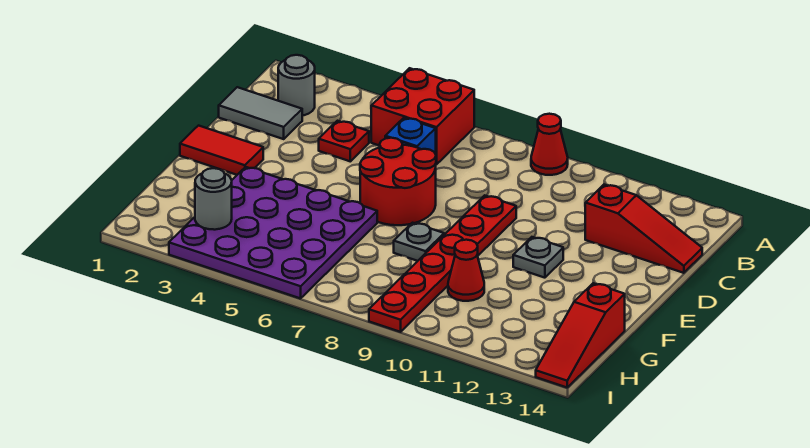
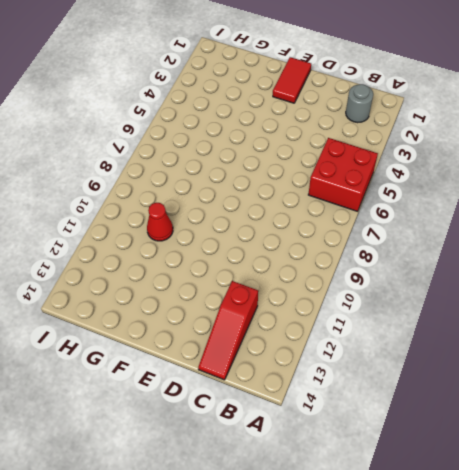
none -> red cone A9 level 1
none -> grey tile C1:C2 level 1
none -> red plate C4 level 1

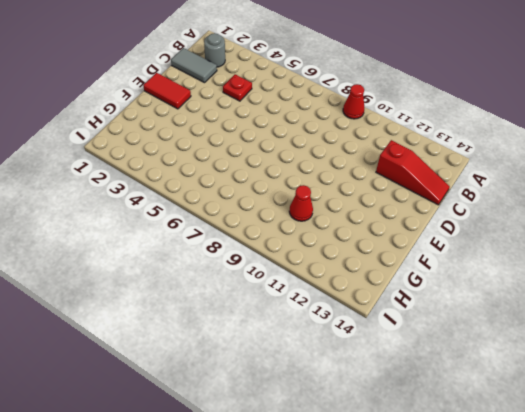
none -> red brick A5:B6 level 1
none -> blue brick C6 level 1
none -> red round brick D6:E7 level 1

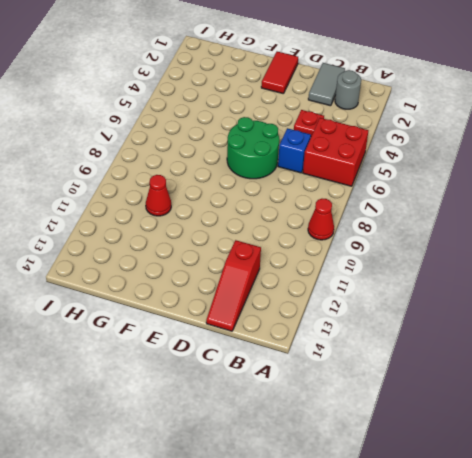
green round brick D6:E7 level 1 -> red round brick D6:E7 level 1
none -> red plate D9:I9 level 1
none -> grey plate E11 level 1
none -> purple plate F3:I6 level 1

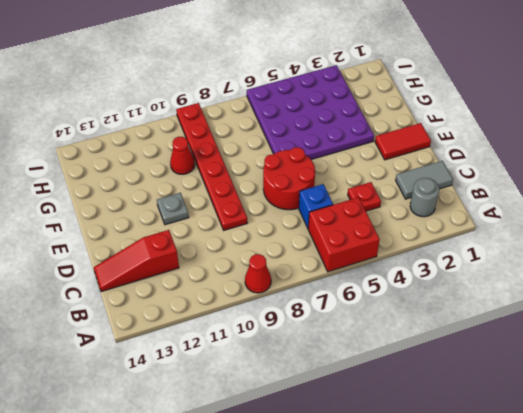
none -> grey plate F8 level 1
none -> red slope G14:I14 level 1 top G
none -> grey round brick H3 level 2

